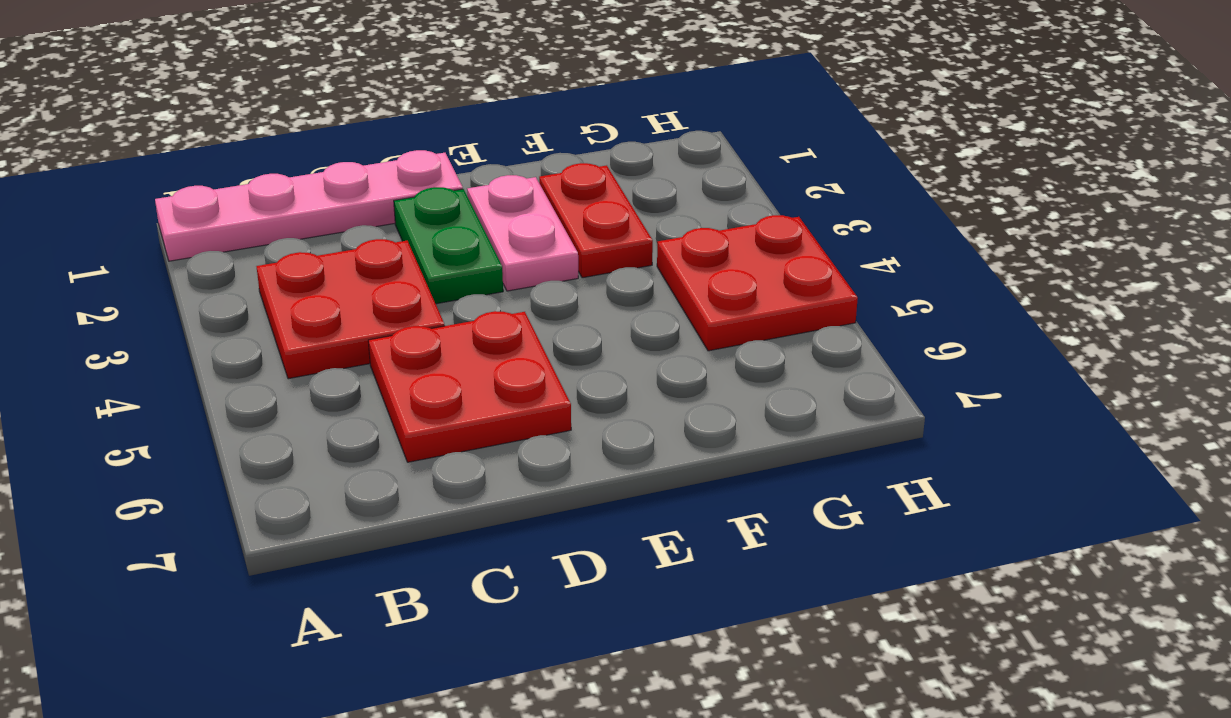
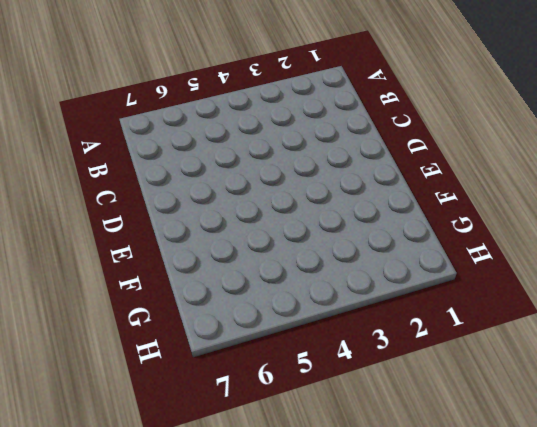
none -> pink plate A1:D1 level 1
none -> red plate B3:C4 level 1

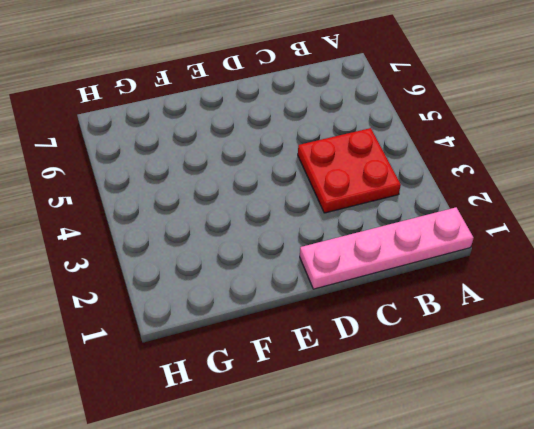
none -> red plate C5:D6 level 1
none -> green plate D2:D3 level 1

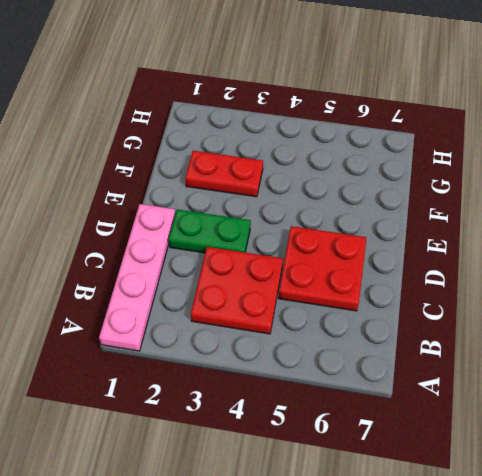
none -> pink plate E2:E3 level 1
none -> red plate G4:H5 level 1

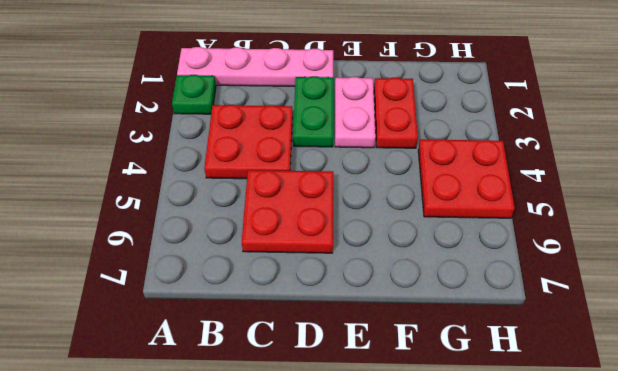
green plate A2 level 1 -> none

